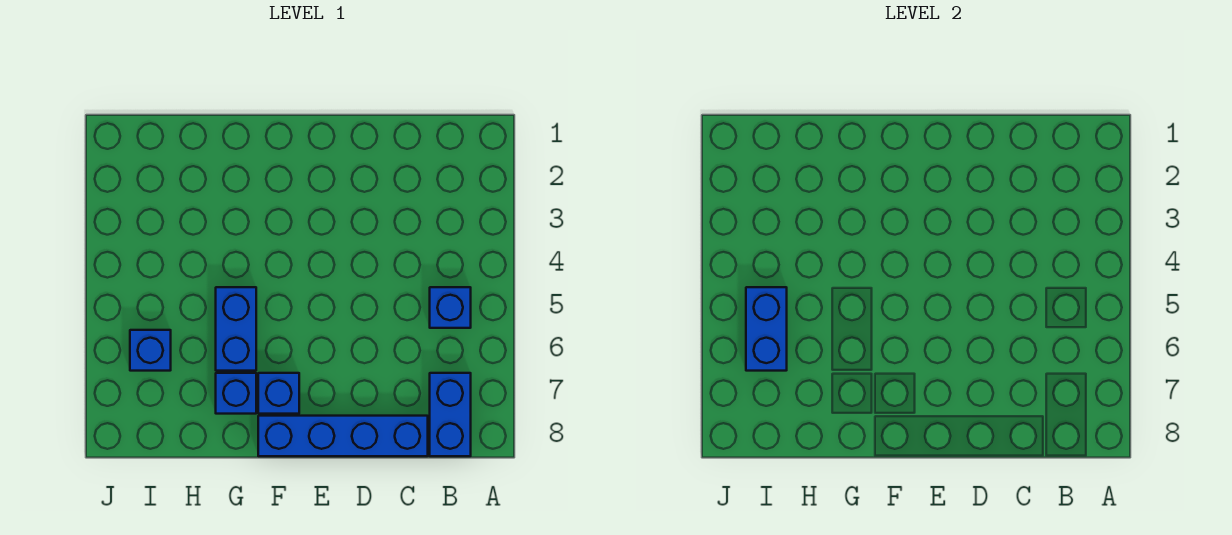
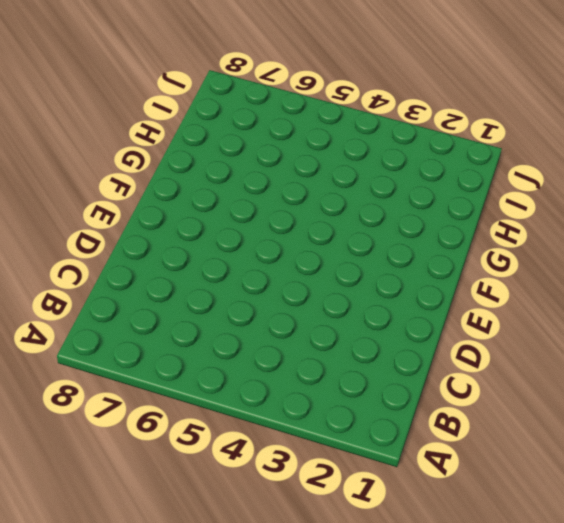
none -> blue brick B5 level 1
none -> blue brick B7:B8 level 1

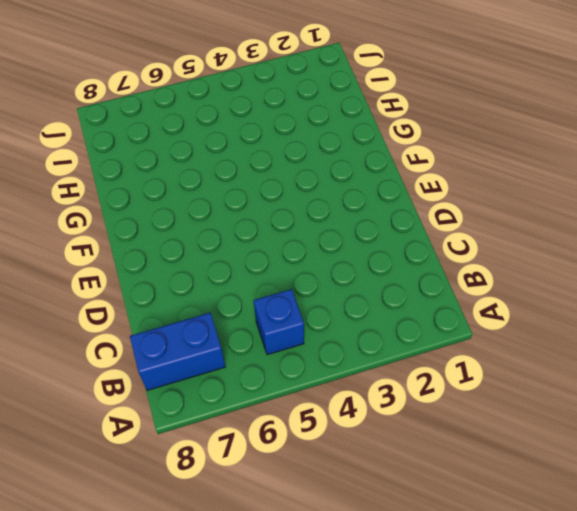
none -> blue brick C8:F8 level 1
none -> blue brick F7 level 1

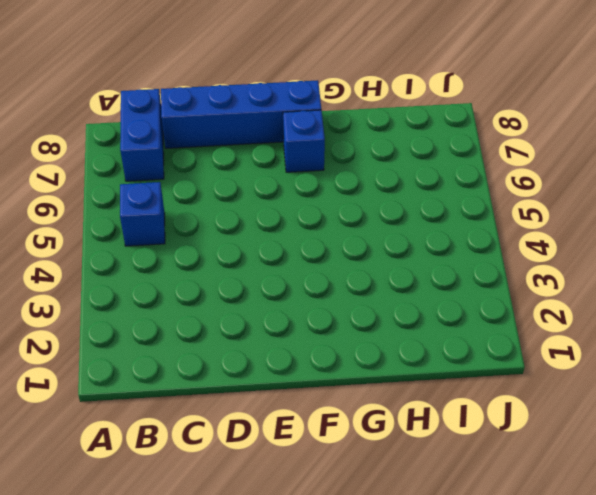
none -> blue brick G5:G6 level 1
none -> blue brick G7 level 1

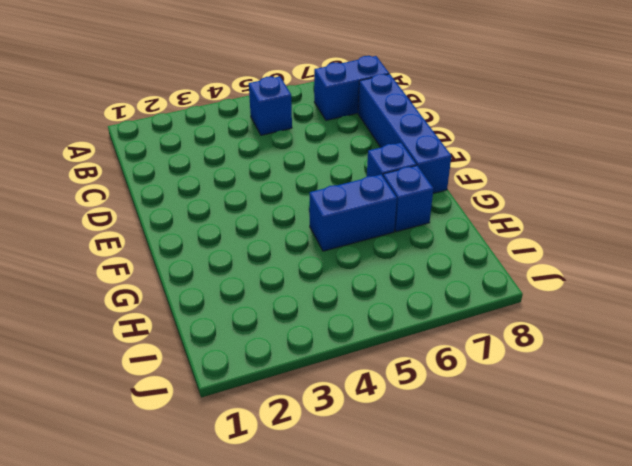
none -> blue brick I6 level 1
none -> blue brick I5:I6 level 2

